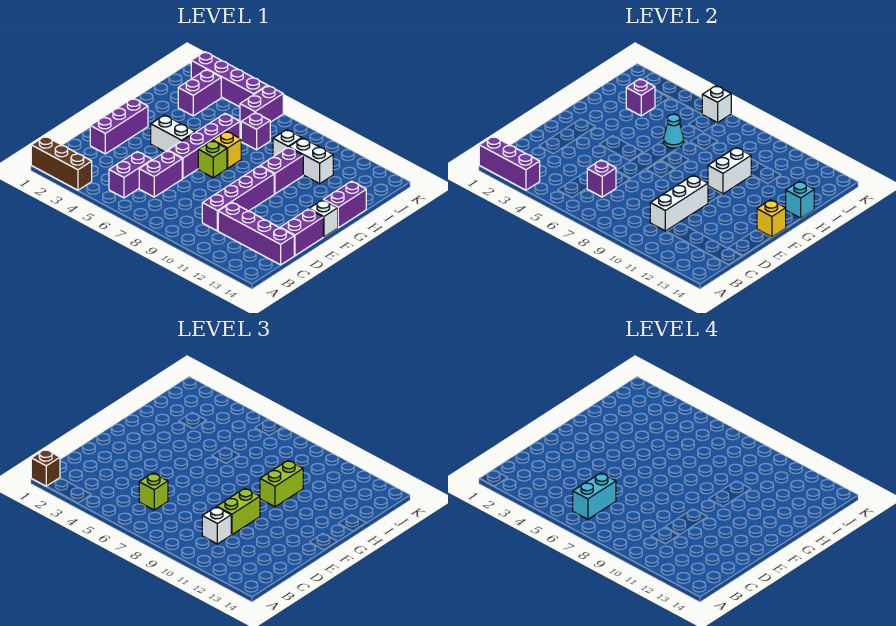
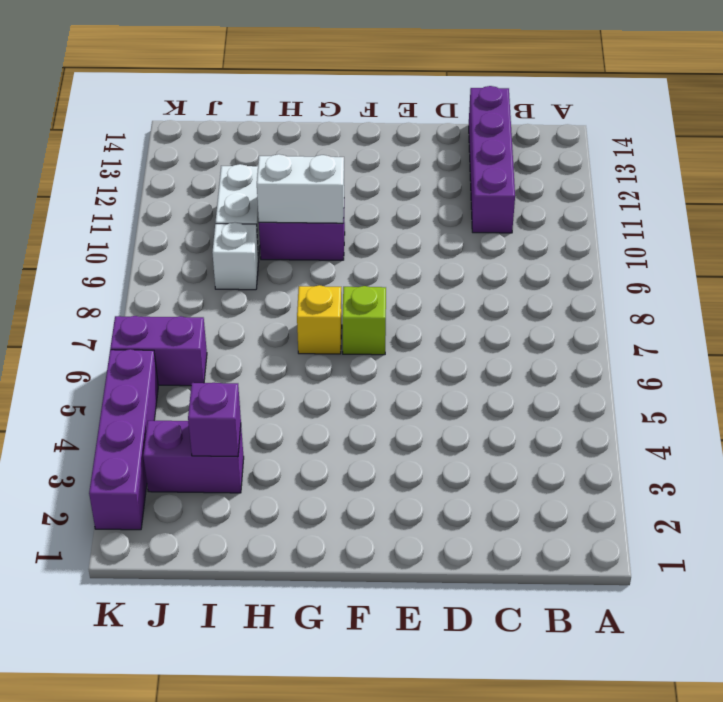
none -> brown brick A1:A3 level 1
none -> purple brick B5:C5 level 1
none -> purple brick C6:D6 level 1
none -> purple brick C10:F10 level 1

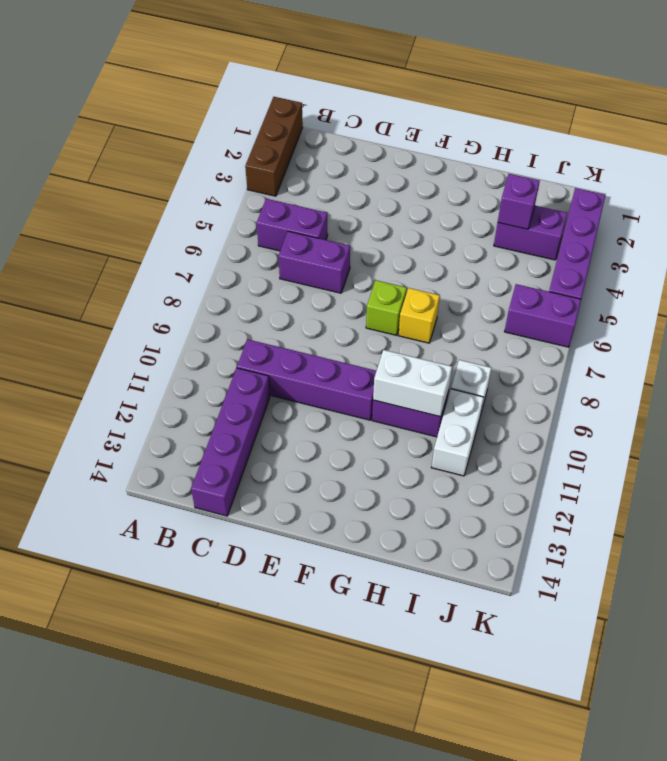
none -> purple brick D2:F2 level 1
none -> purple brick D14:E14 level 1
none -> purple brick E6:H6 level 1
none -> white brick F4:F5 level 1

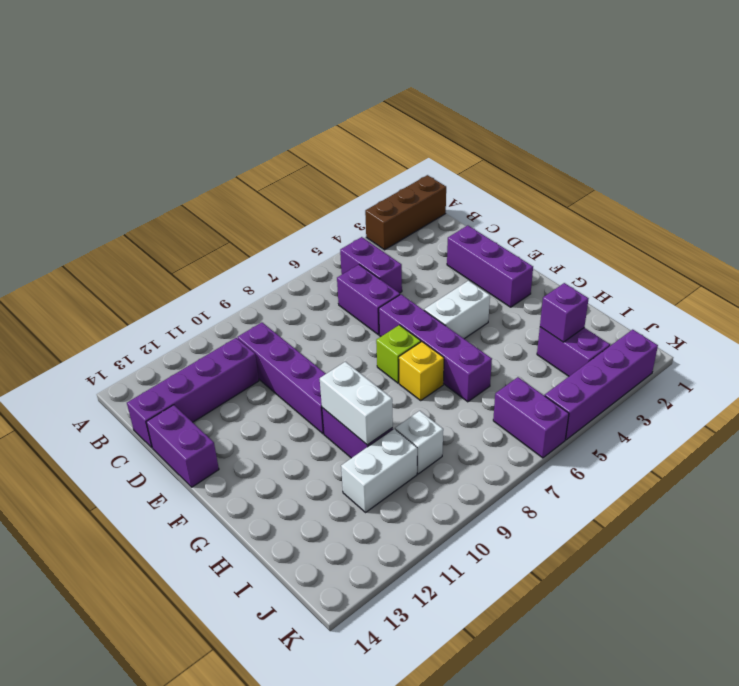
none -> white brick F14 level 1
none -> purple brick G14:H14 level 1
none -> purple brick I7 level 1
none -> purple brick A1:A3 level 2

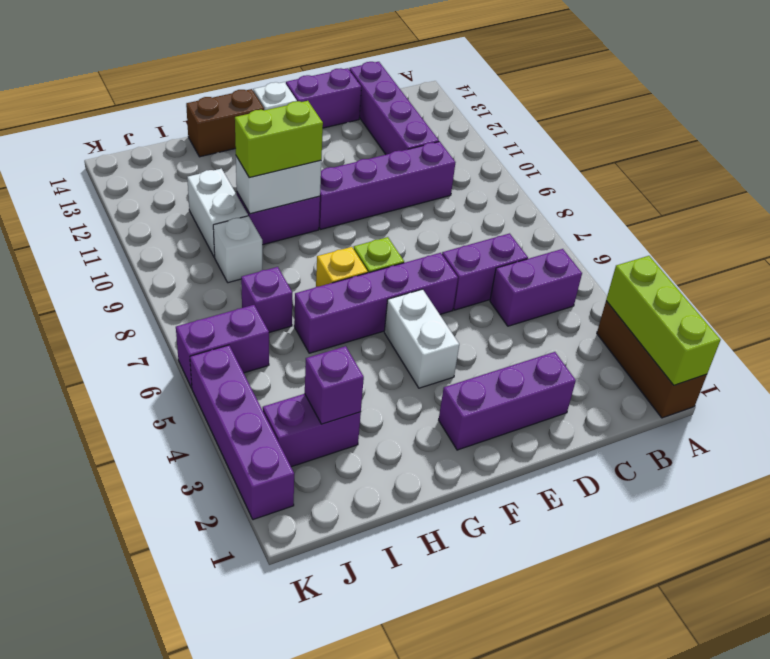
lime brick A1:A3 level 2 -> purple brick A1:A3 level 2
brown brick G14:H14 level 1 -> purple brick G14:H14 level 1
none -> purple brick C6 level 2
none -> white brick C10:E10 level 2
none -> yellow brick F14 level 2
none -> cyan cone H6 level 2

